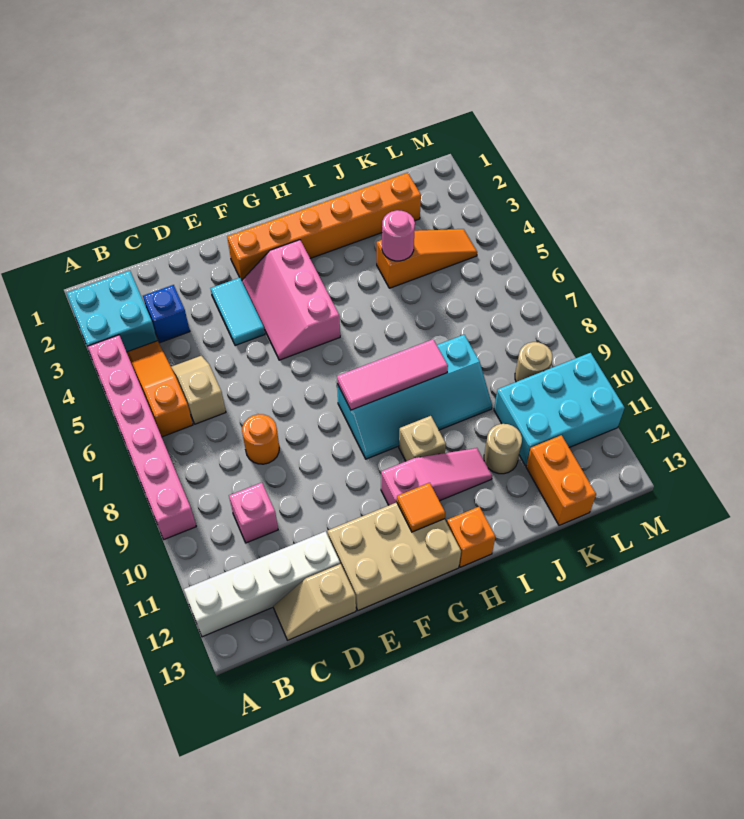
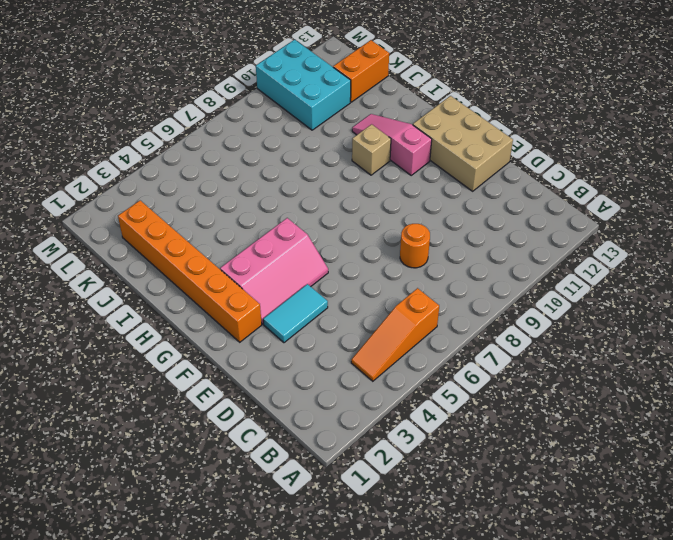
none -> cyan brick A2:B3 level 1
none -> pink brick A4:A9 level 1
none -> white brick A12:D12 level 1

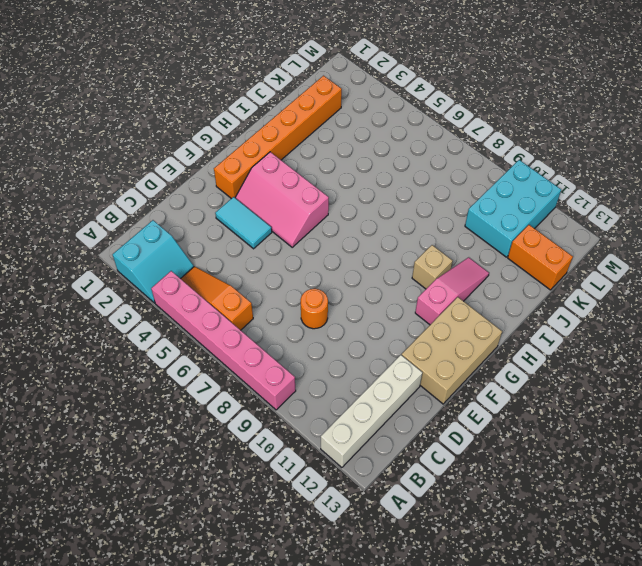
cyan slope A2:B3 level 1 top 2 -> cyan brick A2:B3 level 1
none -> blue brick C3 level 1
none -> tan slope C5:C6 level 1 top 6
none -> pink brick C10 level 1

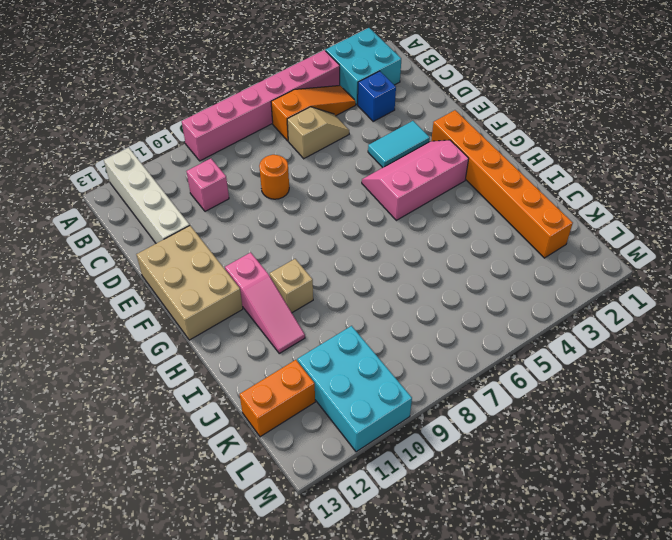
none -> tan slope C13:D13 level 1 top D
none -> cyan slope G8:J9 level 1 top 8
none -> orange brick H13 level 1

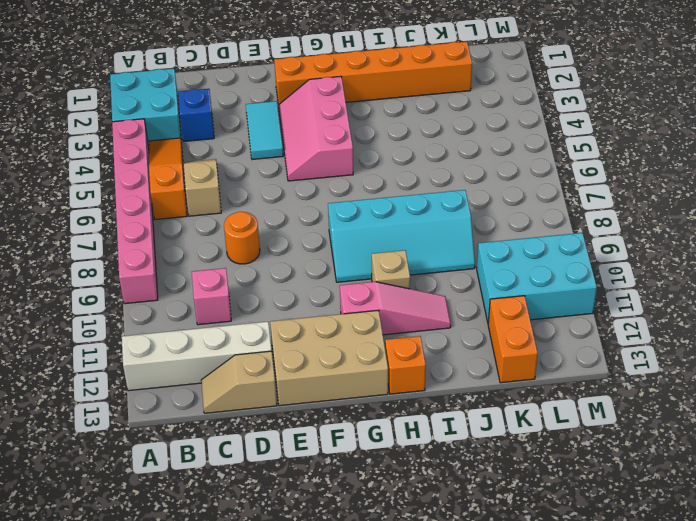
none -> orange slope J4:L4 level 1 top J
none -> tan round brick J11 level 1
none -> tan round brick L9 level 1

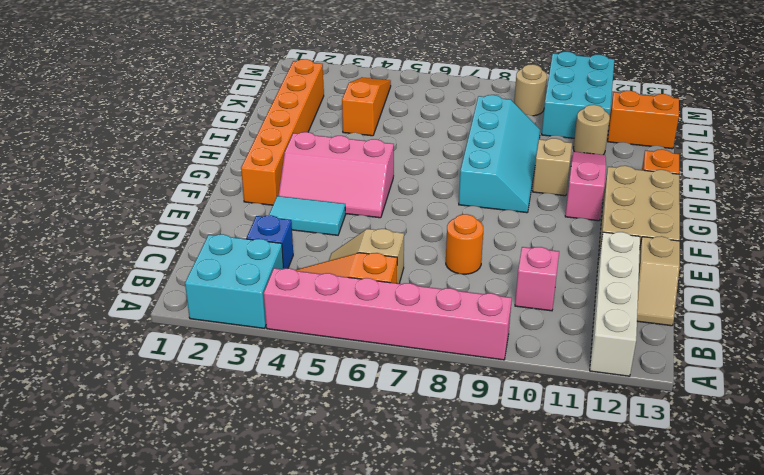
none -> pink tile G8:I8 level 2
none -> orange tile G12 level 2
none -> pink round brick J4 level 2

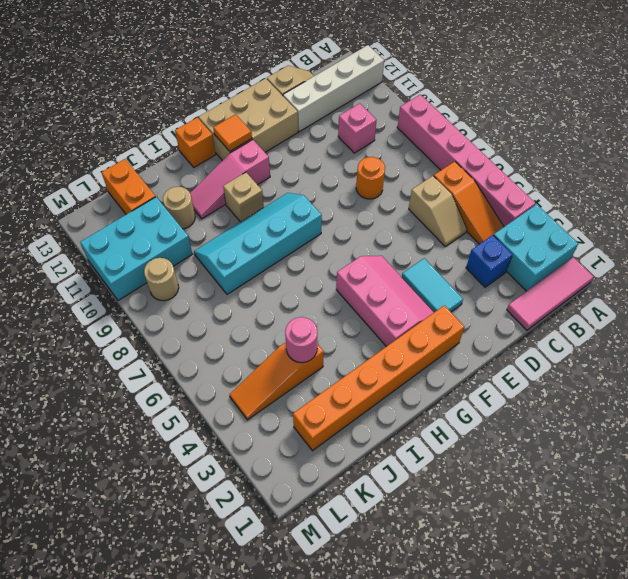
pink tile A1:C1 level 1 -> pink tile G8:I8 level 2

